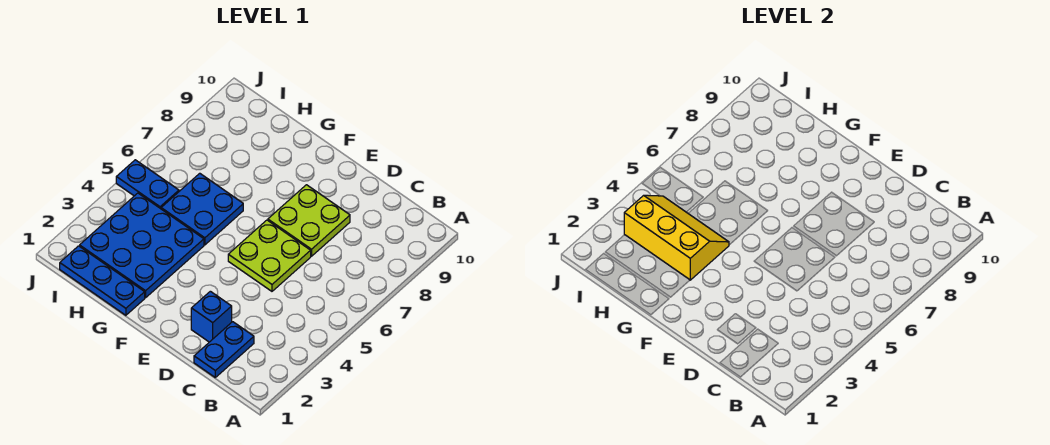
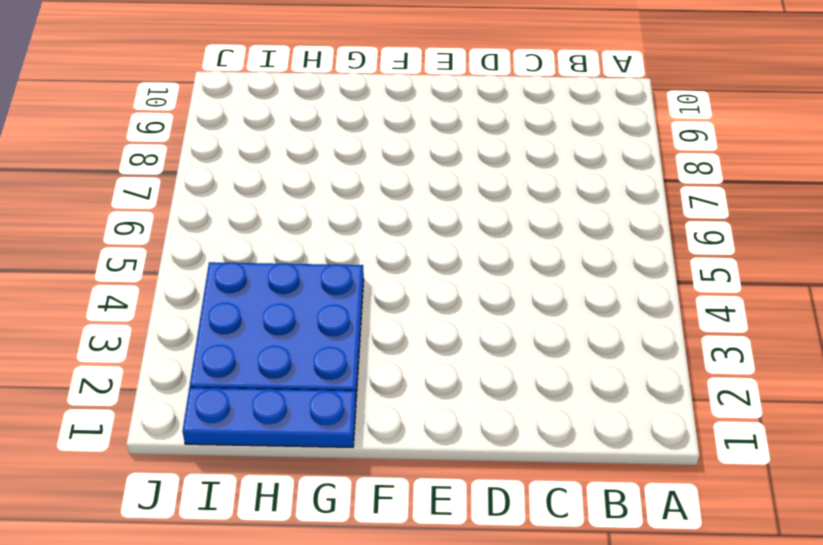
none -> blue plate C1:C2 level 1
none -> blue brick D2 level 1

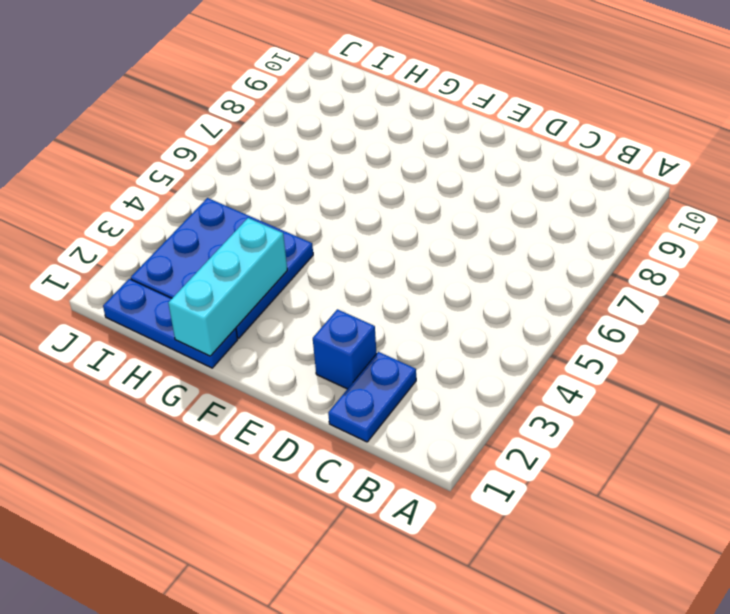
cyan brick G1:G3 level 2 -> yellow slope G3:I4 level 2 top 3
none -> lime plate D5:E6 level 1
none -> lime plate D7:E8 level 1

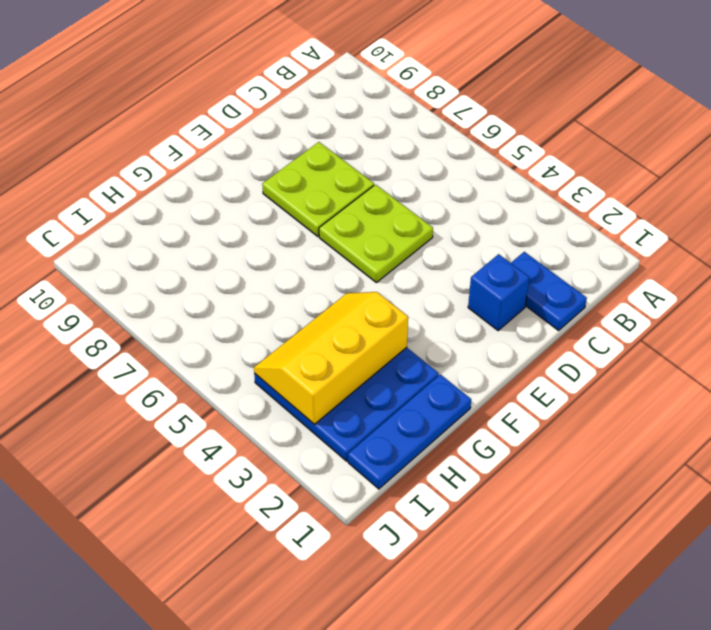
none -> blue plate G5:H6 level 1
none -> blue plate I5:J5 level 1

